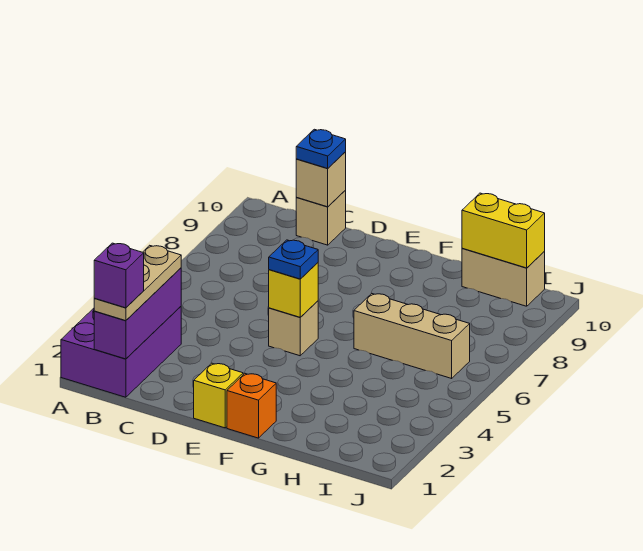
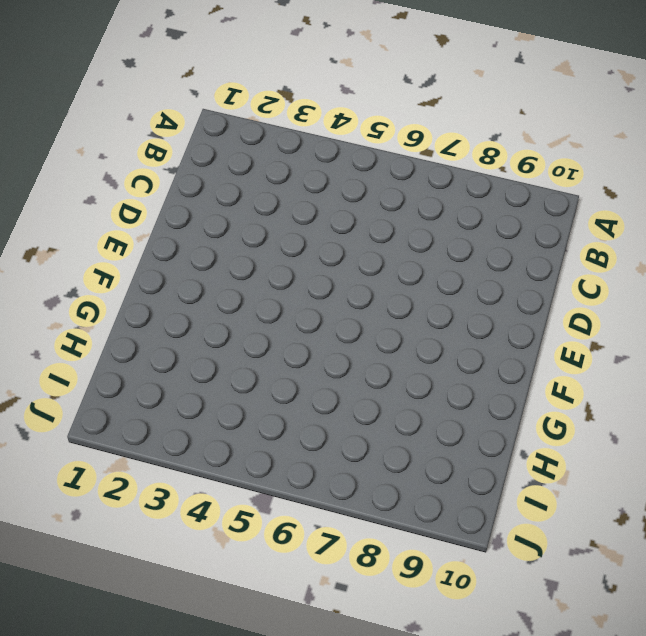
none -> purple brick A1:B3 level 1
none -> tan brick C10 level 1
none -> yellow brick E1 level 1

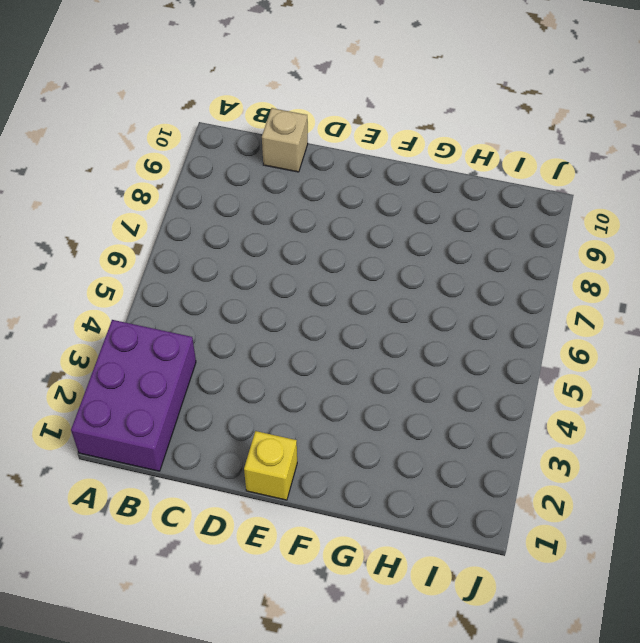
none -> tan brick E5 level 1
none -> orange brick F1 level 1
none -> tan brick G6:I6 level 1

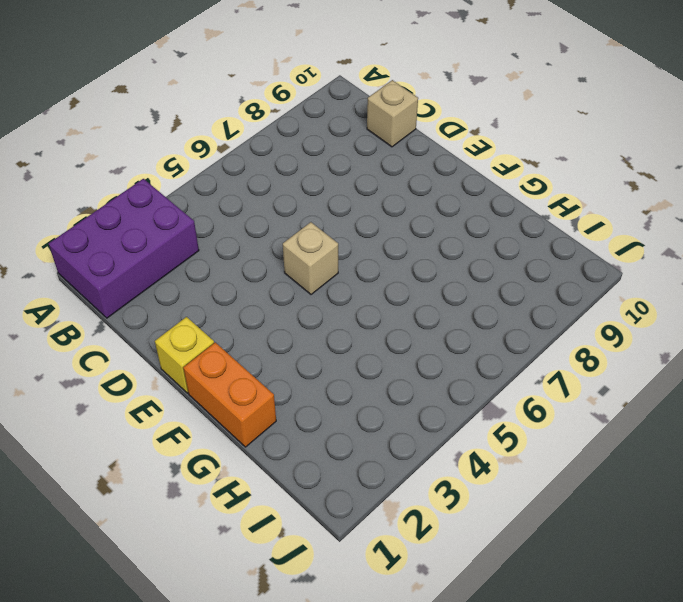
orange brick F1:G1 level 1 -> orange brick F1 level 1
none -> tan brick G6:I6 level 1
none -> tan brick H10:I10 level 1
none -> purple brick B1:B3 level 2

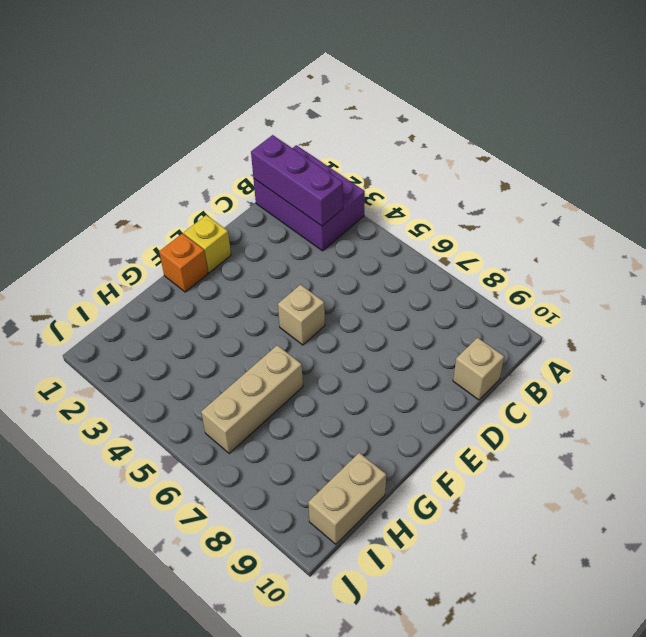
none -> tan brick C10 level 2
none -> yellow brick E5 level 2
none -> yellow brick H10:I10 level 2

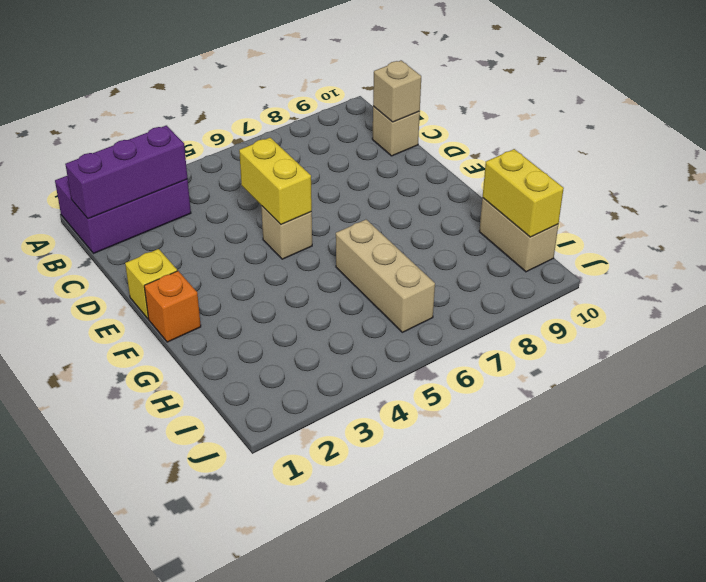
yellow brick D5:E5 level 2 -> yellow brick E5 level 2
none -> tan plate B1:B3 level 3
none -> blue plate C10 level 3
none -> blue plate E5 level 3

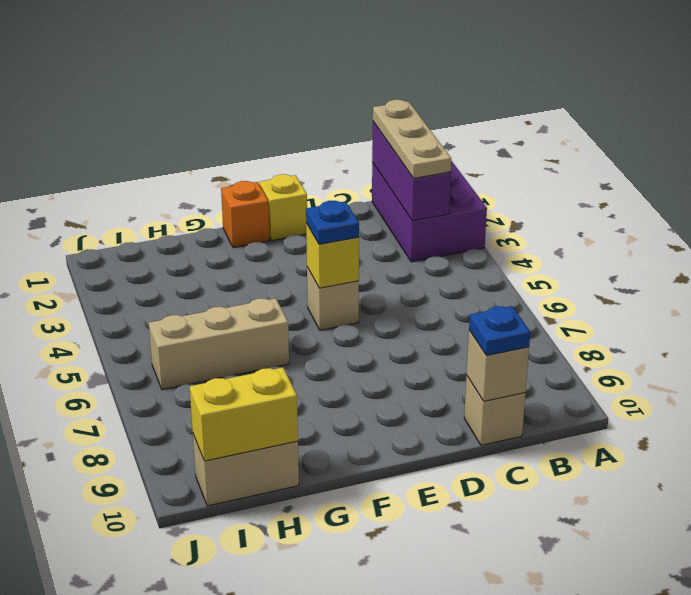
none -> purple brick B1 level 4

